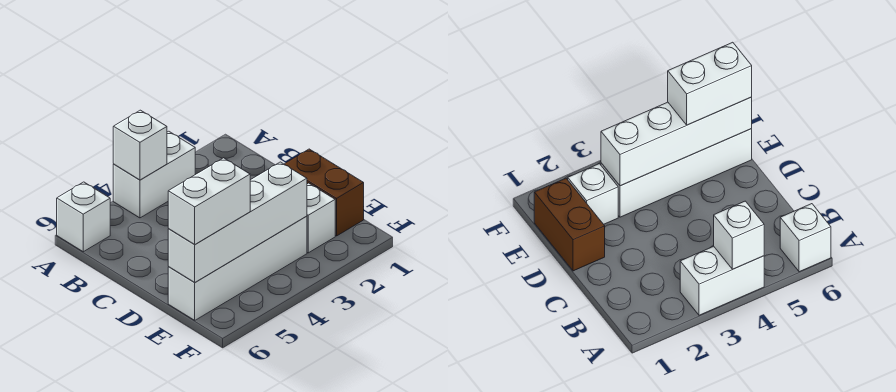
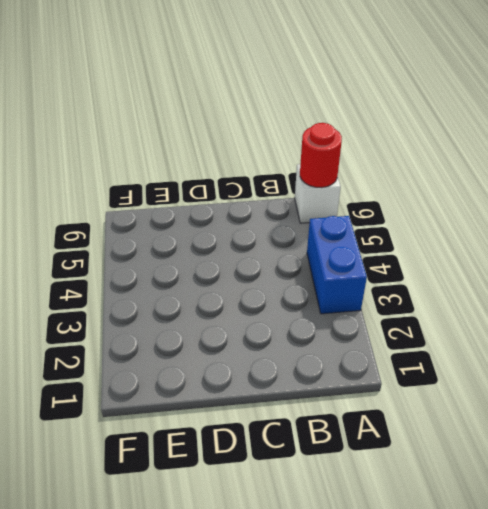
blue brick A3:A4 level 1 -> white brick A3:A4 level 1
red round brick A6 level 2 -> none
none -> brown brick D1:E1 level 1
none -> white brick E2 level 1

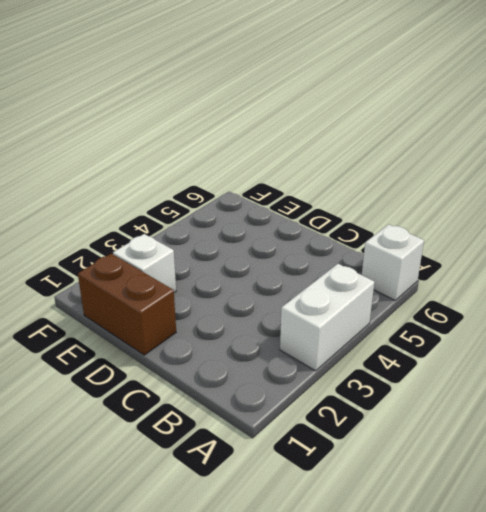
none -> white brick E3:E6 level 1
none -> white brick A4 level 2

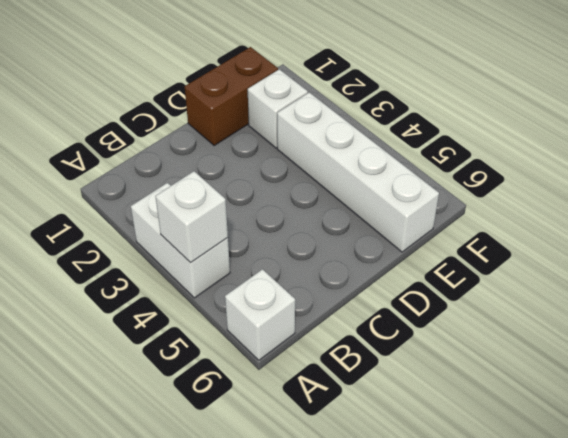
none -> white brick E3:E6 level 2
none -> white brick E5:E6 level 3

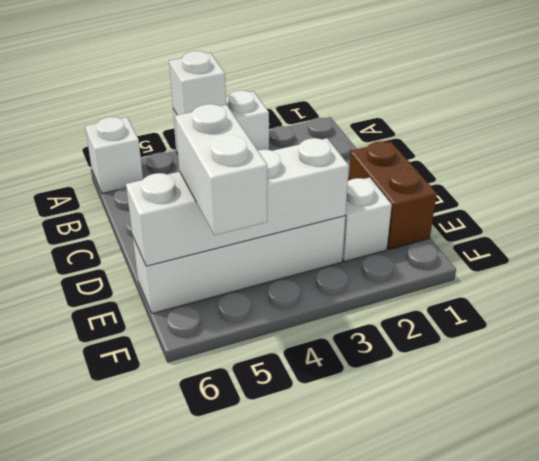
white brick E5:F5 level 3 -> white brick E5:E6 level 3

